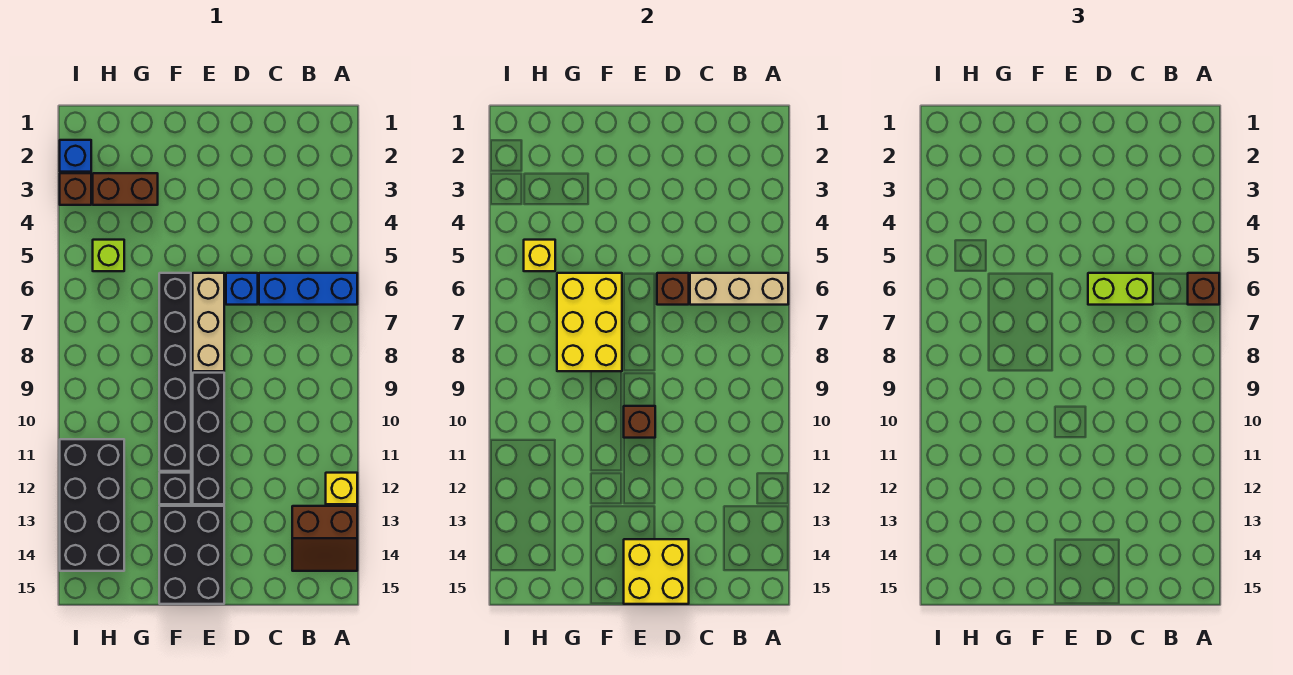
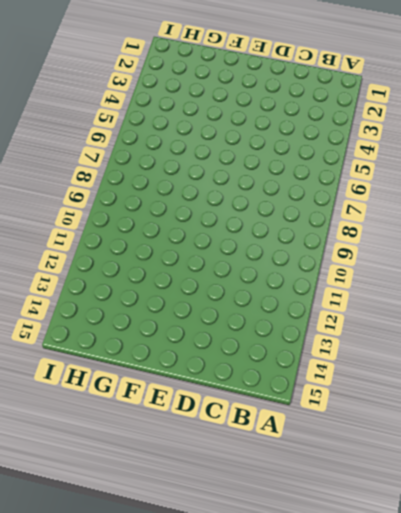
none -> blue brick A6:C6 level 1
none -> yellow brick A12 level 1
none -> brown slope A13:B14 level 1 top 13

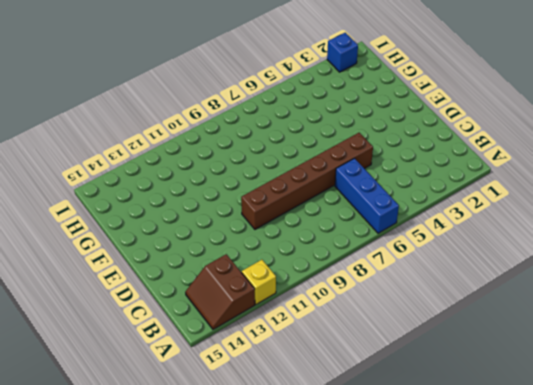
brown brick D5:D10 level 1 -> blue brick D6 level 1
none -> tan brick E6:E8 level 1
none -> black brick E9:E12 level 1
none -> black brick E13:F15 level 1

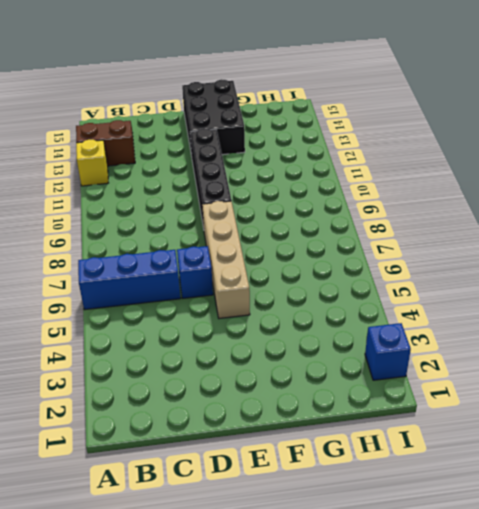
tan brick E5:E8 level 1 -> tan brick E6:E8 level 1
none -> black brick F6:F11 level 1
none -> black brick F12 level 1
none -> brown brick G3:H3 level 1

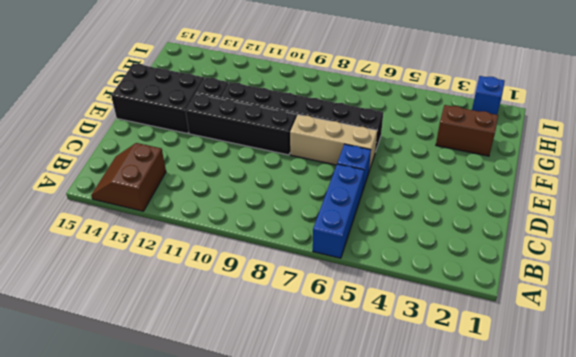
brown brick G2:G3 level 1 -> brown brick G3:H3 level 1
none -> yellow brick A12 level 1
none -> lime brick H5 level 1
none -> black brick H11:I14 level 1

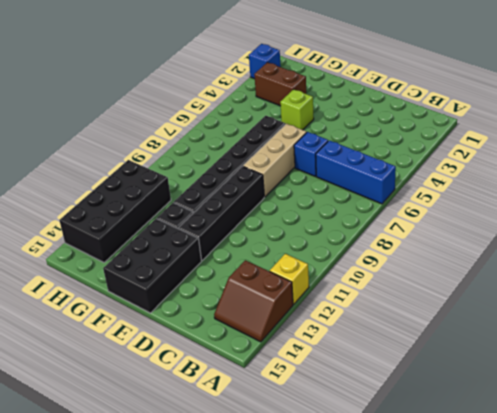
lime brick F4 level 1 -> lime brick H5 level 1
none -> brown brick I3 level 1
none -> tan brick A6:C6 level 2
none -> brown brick D6 level 2

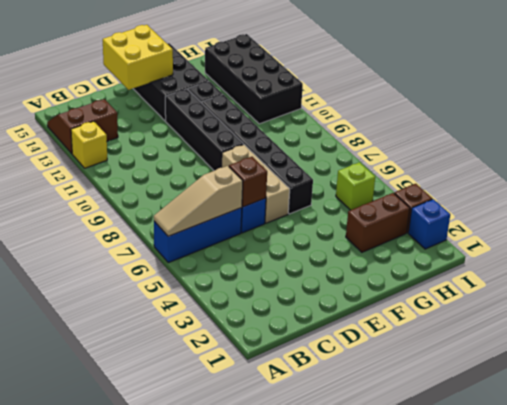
tan slope A6:C6 level 2 top C -> tan brick A6:C6 level 2
none -> brown brick E10 level 2
none -> yellow brick F6:G8 level 2
none -> yellow brick H5 level 2

